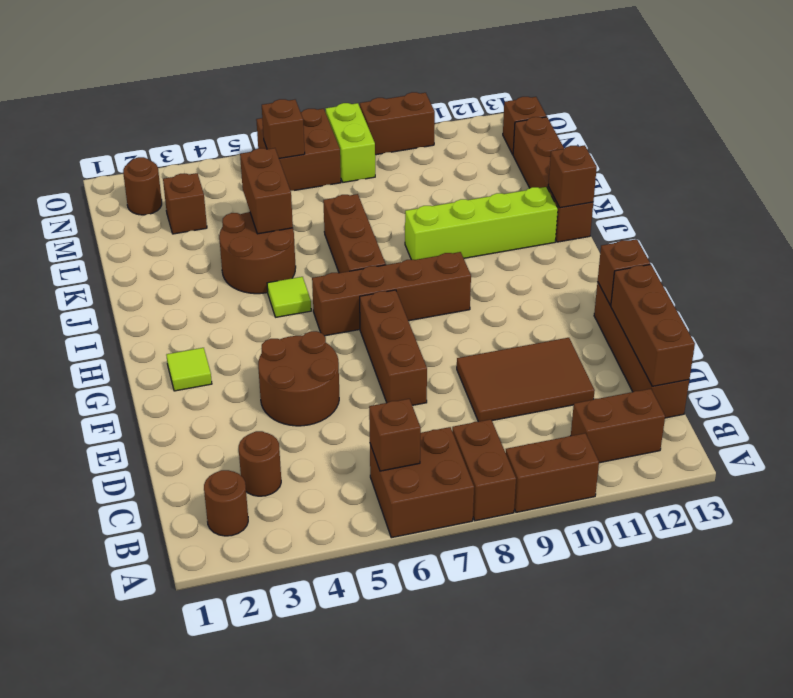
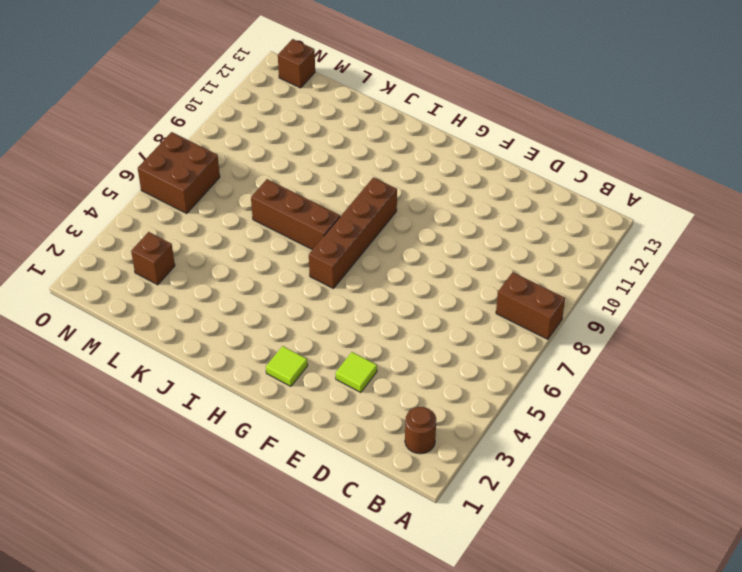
lime tile E3 level 1 -> lime tile I5 level 1
none -> brown brick A6:B7 level 1
none -> brown brick A9:A10 level 1
none -> brown brick B11:B12 level 1

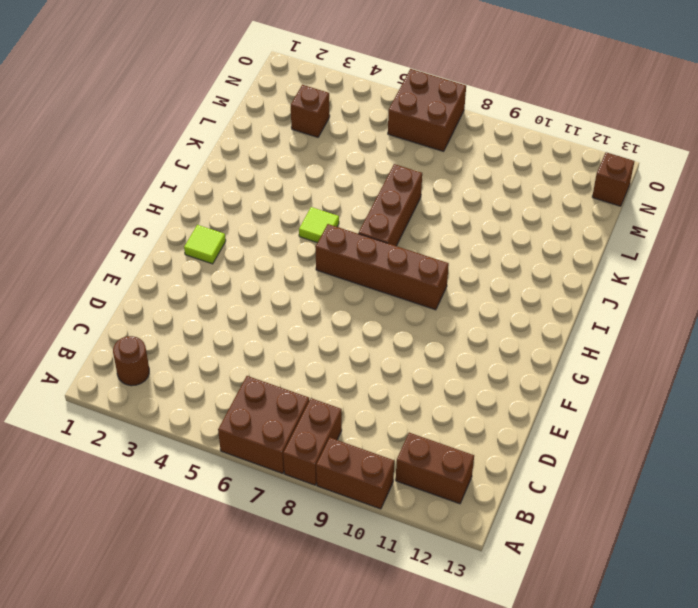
none -> brown round brick C3 level 1
none -> brown brick C13:F13 level 1
none -> brown tile D9:E11 level 1

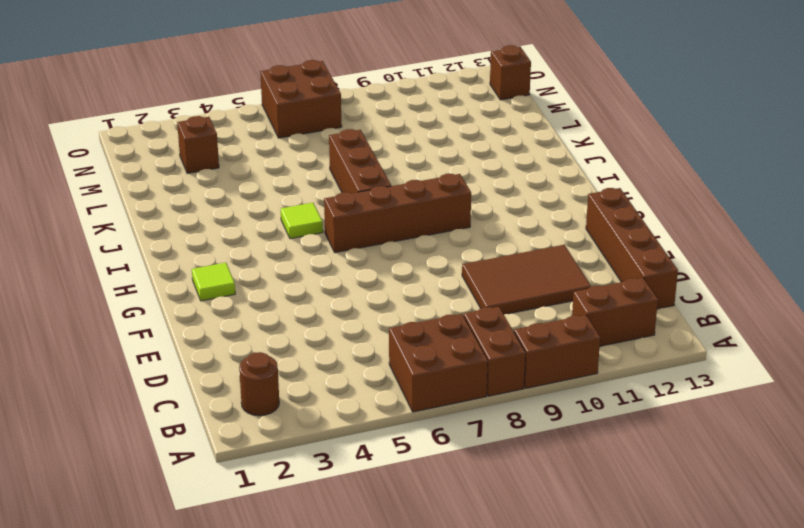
none -> brown round brick C3 level 1
none -> brown round brick E4:F5 level 1
none -> brown brick E7:G7 level 1

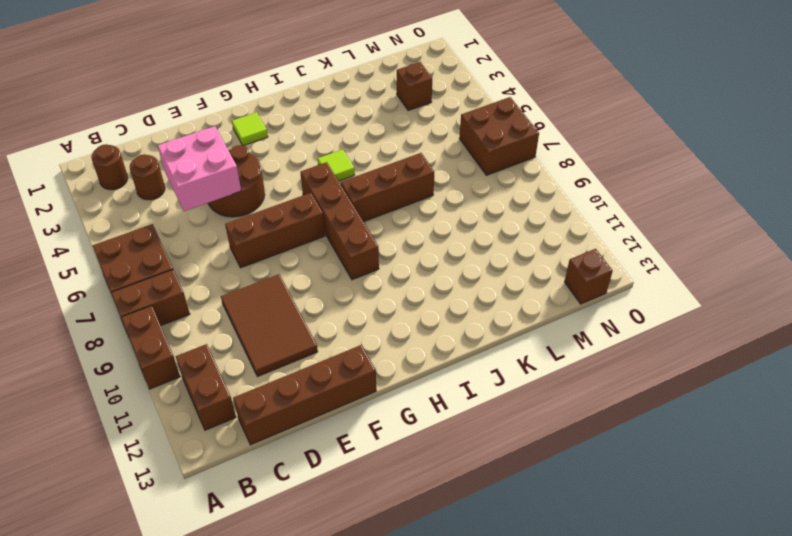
pink brick D4:E5 level 2 -> none
none -> brown round brick J4:K5 level 1
none -> lime brick J9:J12 level 1
none -> brown brick J13:M13 level 1

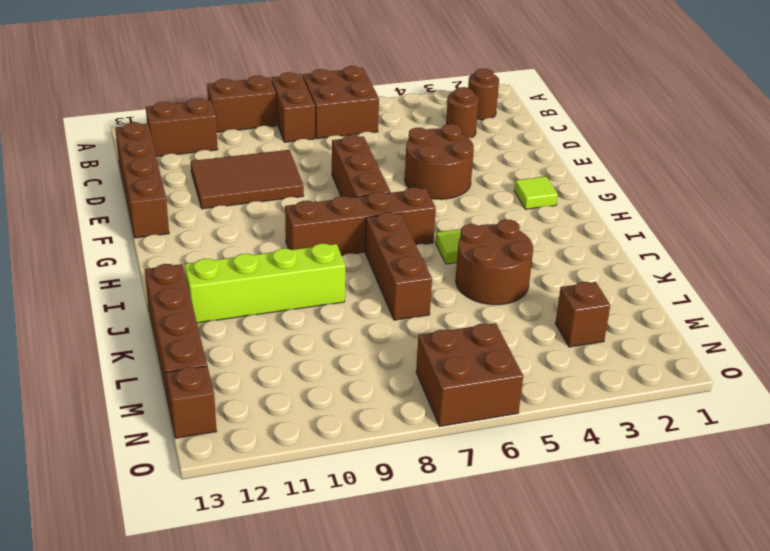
none -> brown round brick N2 level 1
none -> lime brick N8:O8 level 1
none -> brown brick O9:O10 level 1

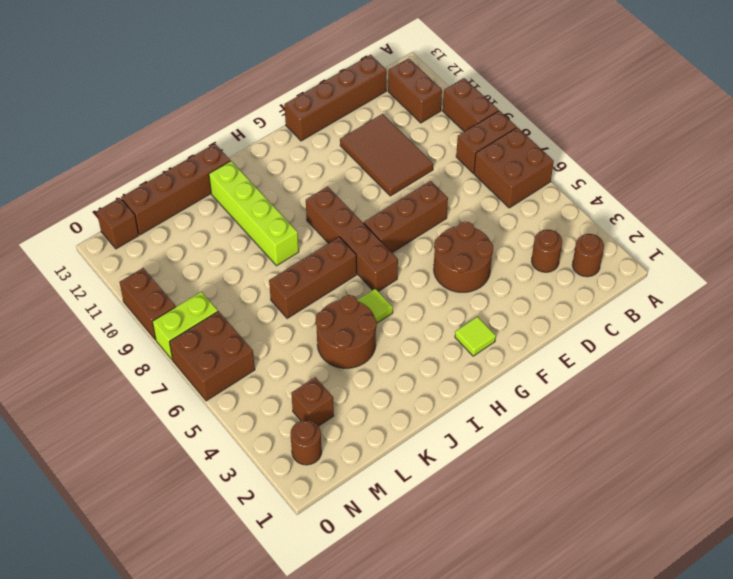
none -> brown brick B6 level 2
none -> brown brick C13:E13 level 2
none -> brown brick F13 level 2

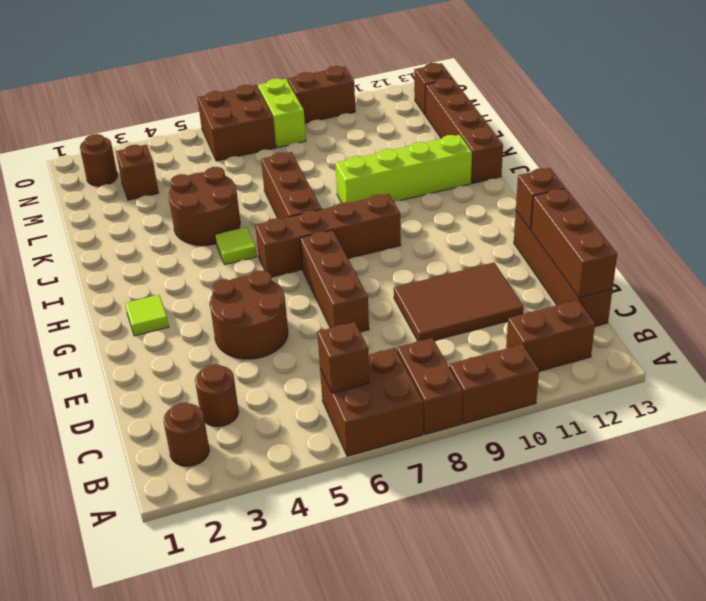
none -> brown brick J13 level 2
none -> brown brick K5:L5 level 2
none -> brown brick N6 level 2

